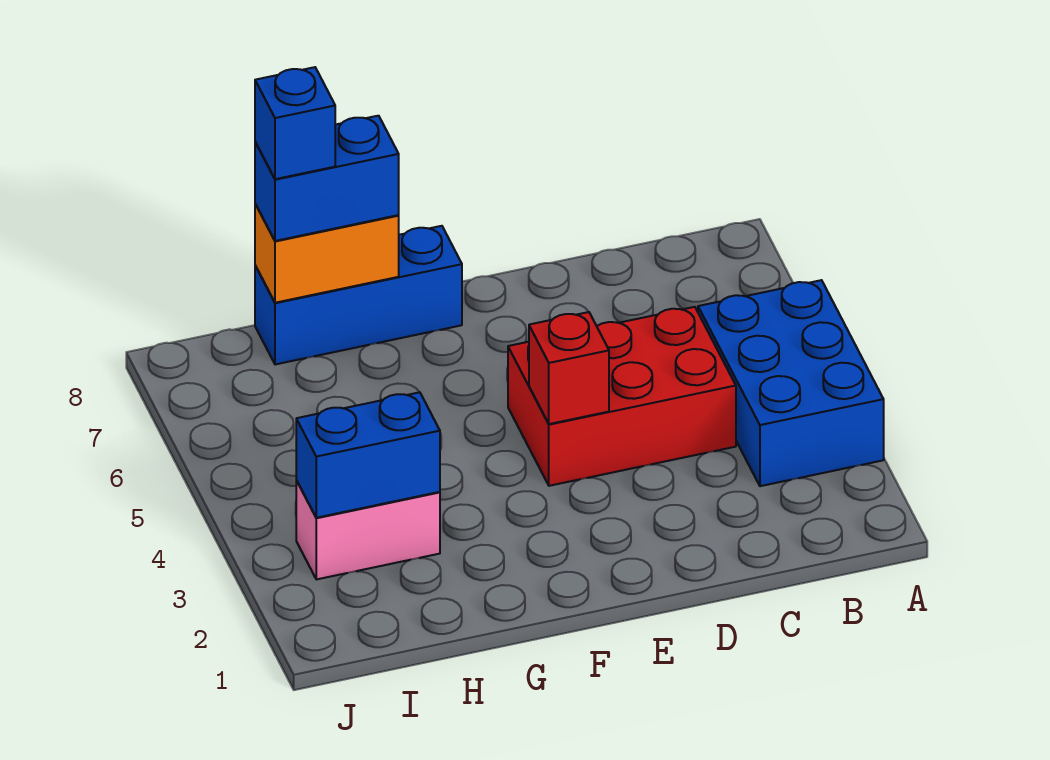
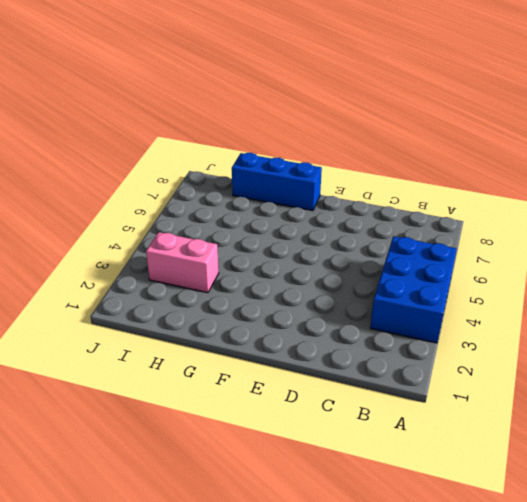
none -> red brick C4:E5 level 1
none -> red brick E4 level 2

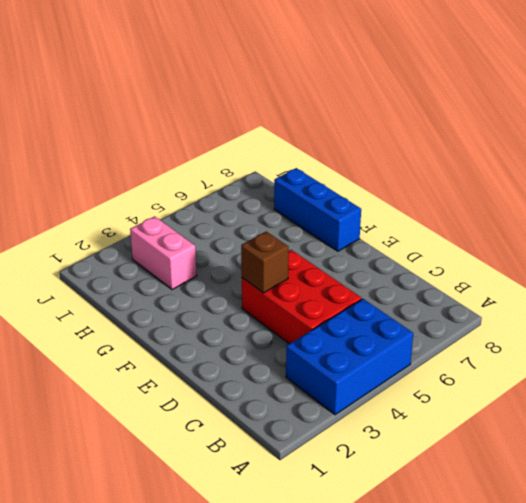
brown brick E4 level 2 -> red brick E4 level 2
none -> orange brick G8:H8 level 2
none -> blue brick H3:I3 level 2

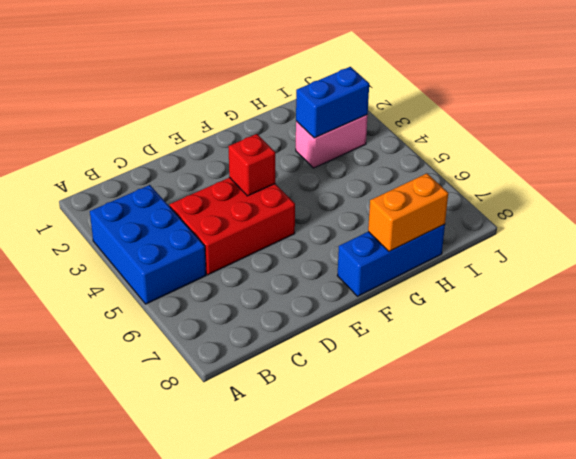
none -> blue brick G8:H8 level 3
none -> blue brick H8 level 4

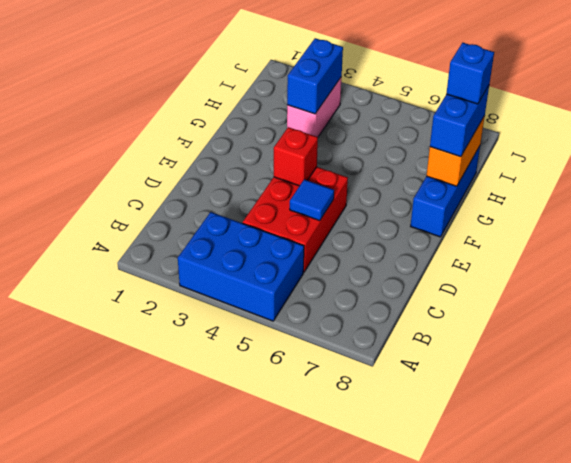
blue tile D5 level 2 -> none

